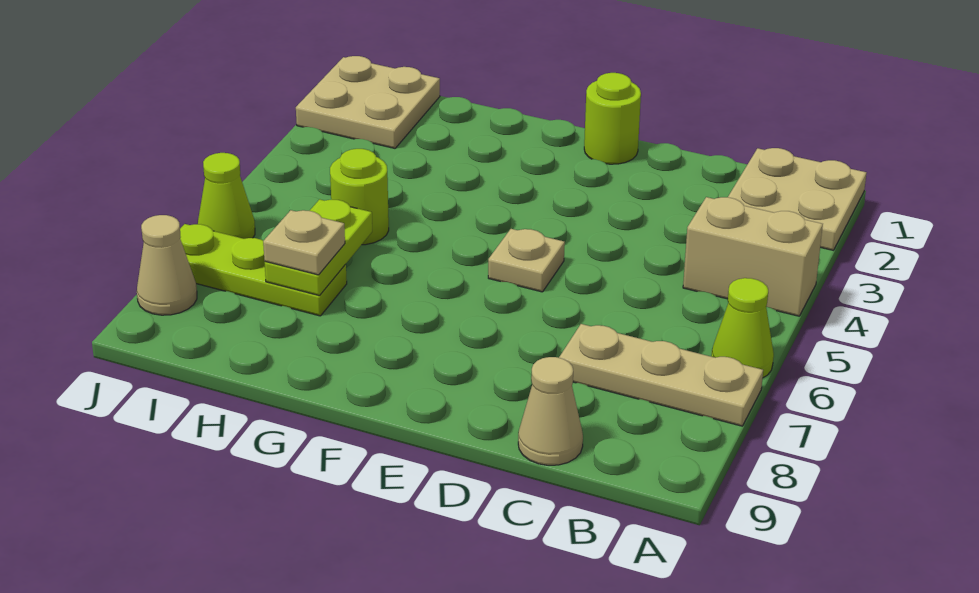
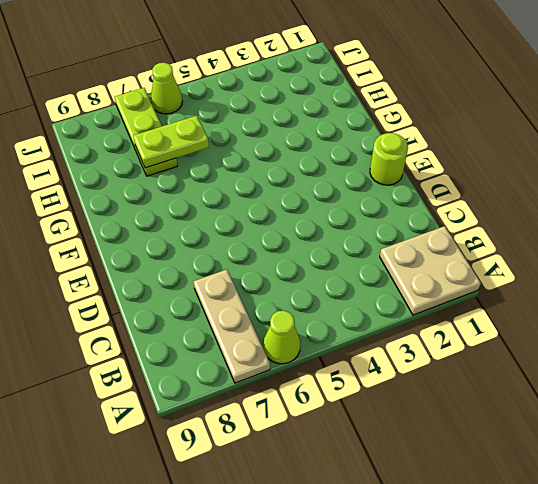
none -> tan brick A4:B4 level 1
none -> tan cone C9 level 1
none -> tan plate E5 level 1

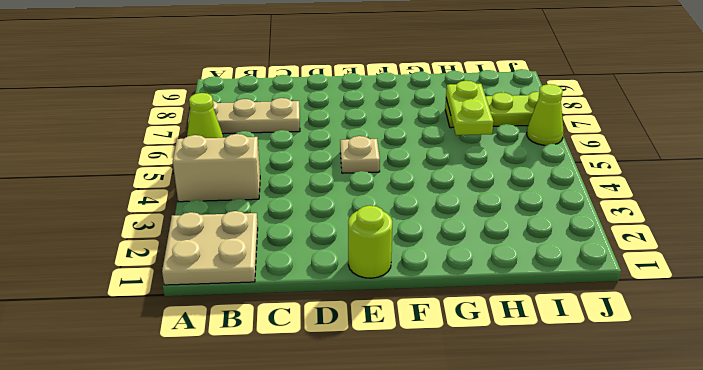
none -> tan cone C9 level 1
none -> lime round brick H5 level 1
none -> tan plate I1:J2 level 1

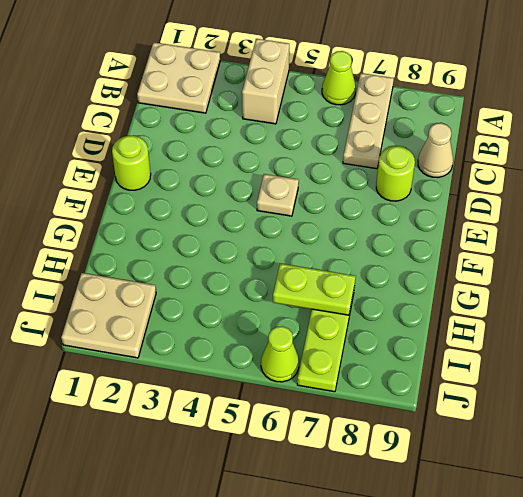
lime round brick D8 level 1 -> lime round brick H5 level 1
none -> tan cone J8 level 1
none -> tan plate H7 level 3

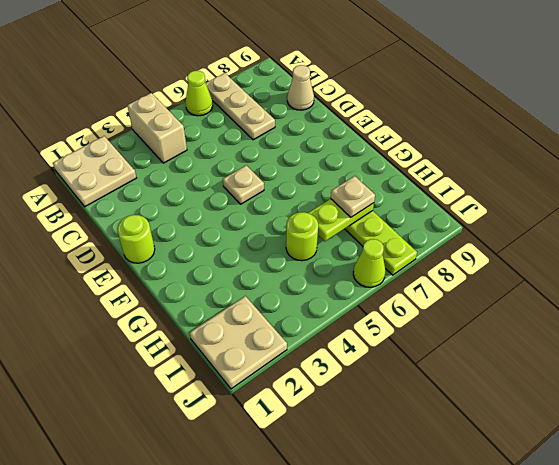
none -> tan cone J8 level 1

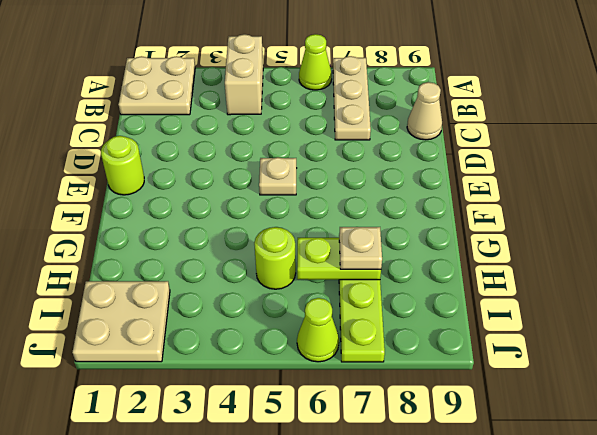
none -> tan cone J8 level 1

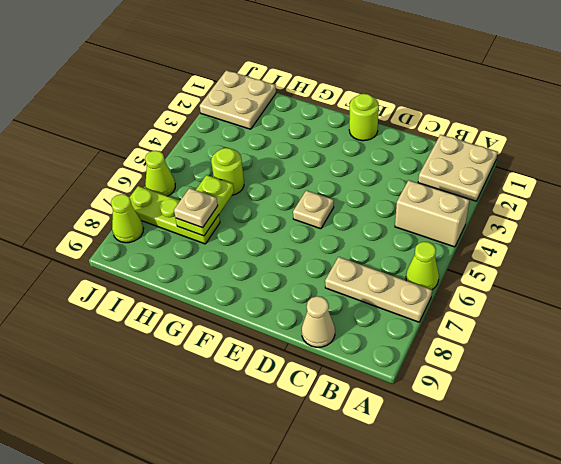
lime cone J8 level 1 -> tan cone J8 level 1

